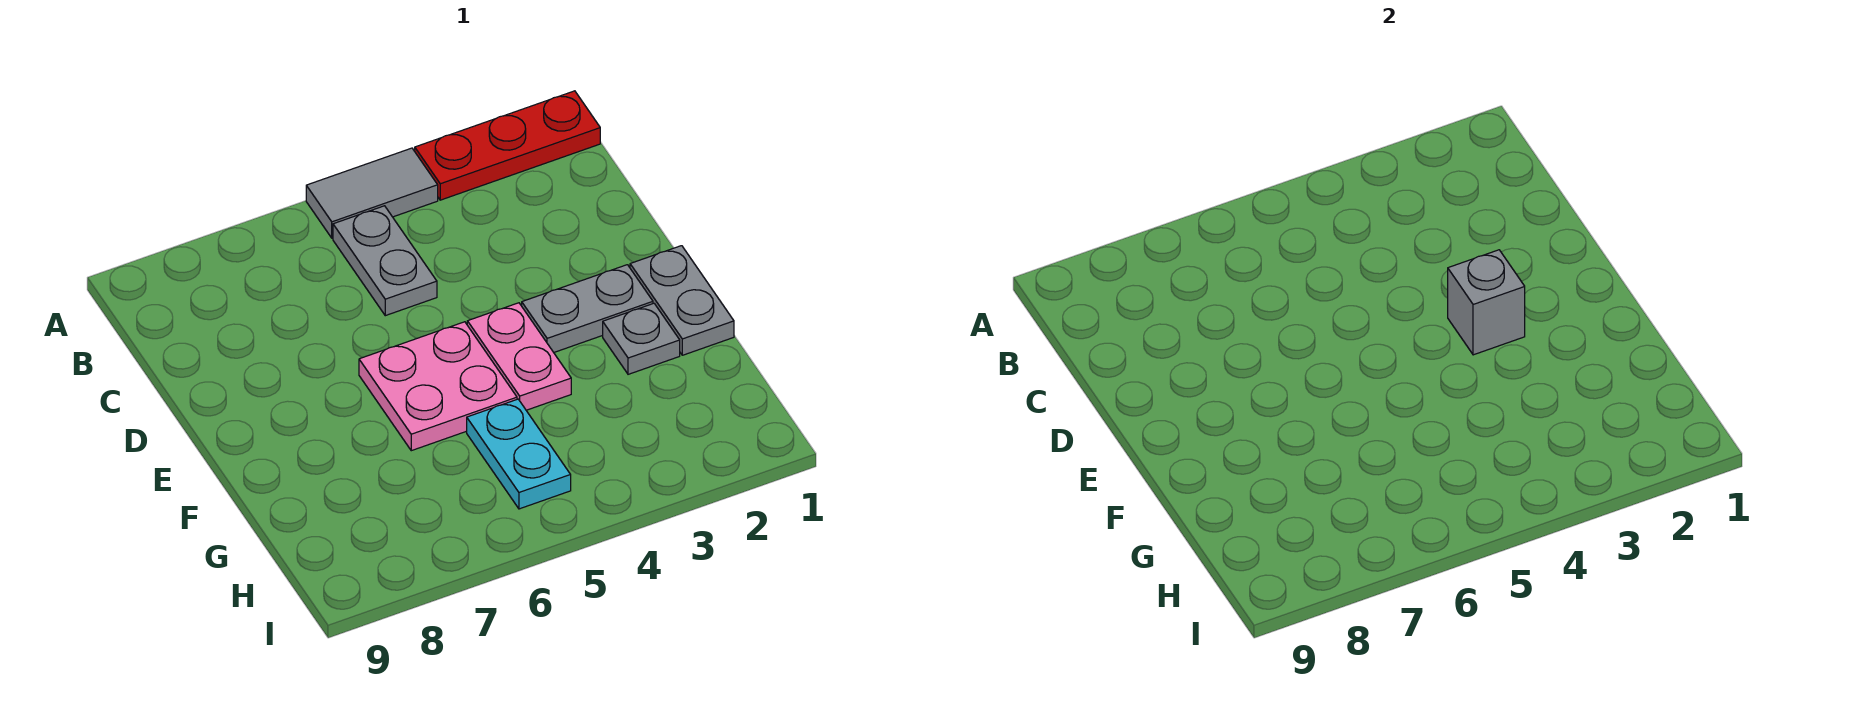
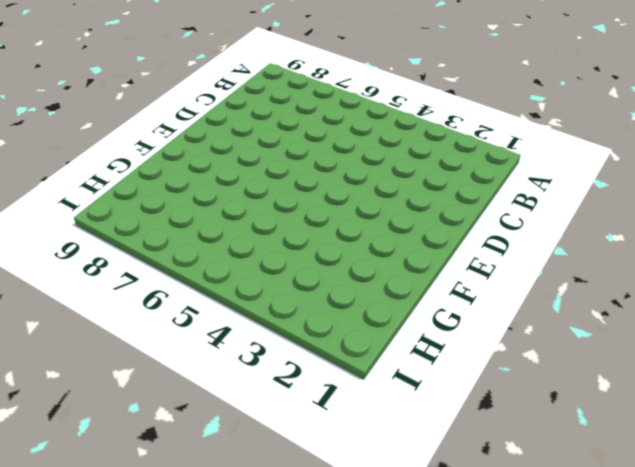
none -> red plate A1:A3 level 1
none -> grey tile A4:A5 level 1

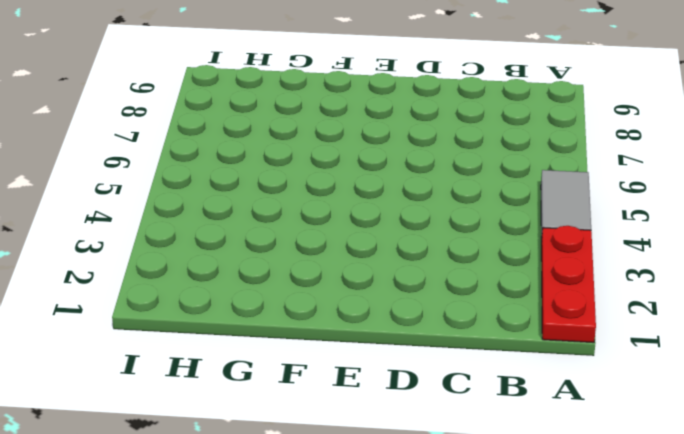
none -> grey plate B5:C5 level 1
none -> grey plate E1:F1 level 1

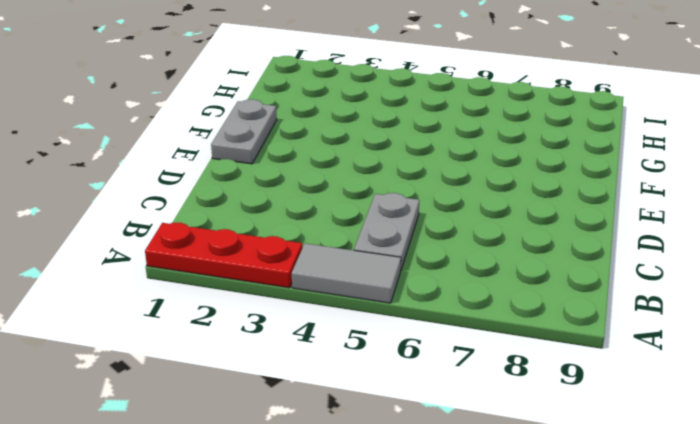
none -> grey plate E2:E3 level 1
none -> pink plate E4:F4 level 1

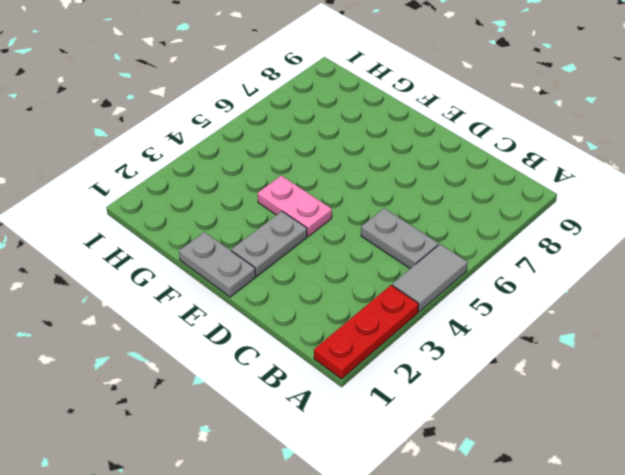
none -> pink plate E5:F6 level 1
none -> grey plate F2 level 1

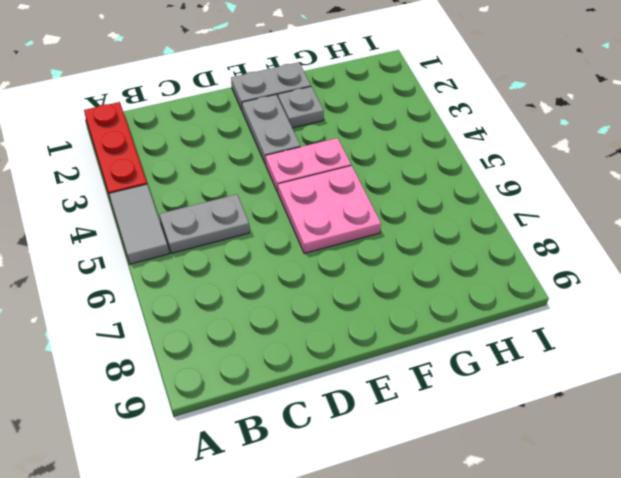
none -> cyan plate G5:H5 level 1
none -> grey brick E3 level 2

